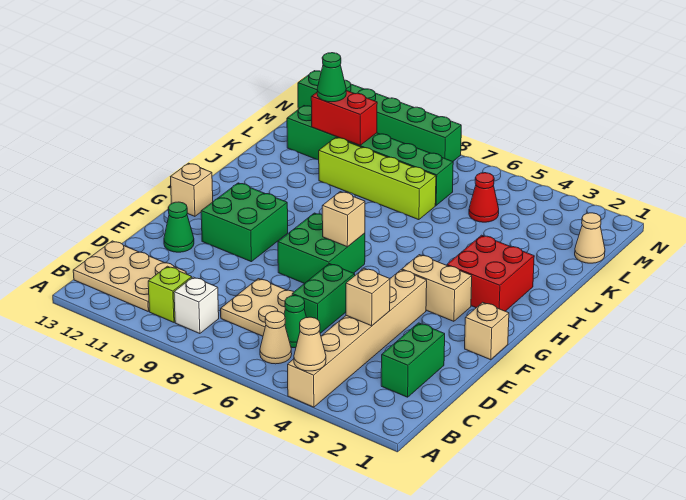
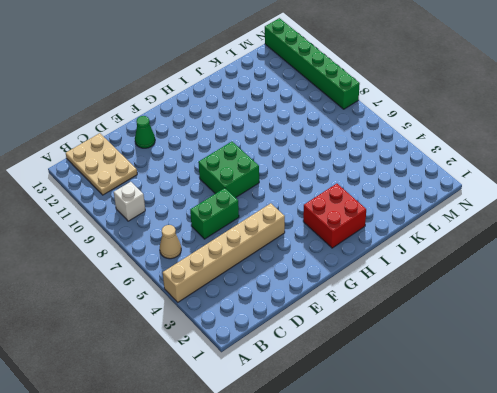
none -> lime brick B10 level 1
none -> green brick C2:D2 level 1
none -> green cone C6 level 1

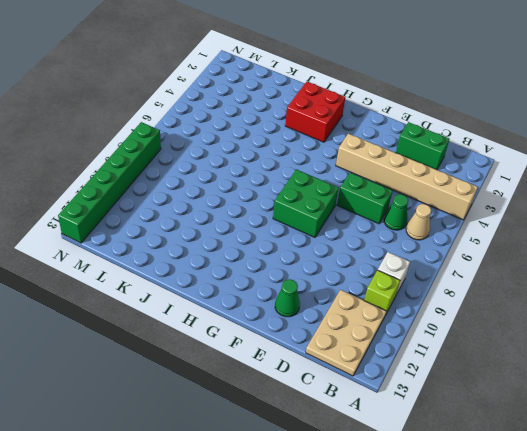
none -> tan plate C7:D8 level 1
none -> tan brick F1 level 1
none -> green brick F10:G11 level 1

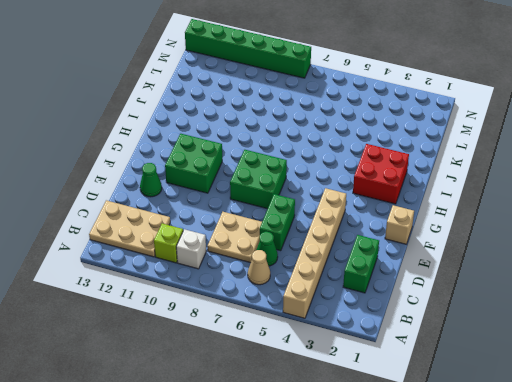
none -> tan brick G3:G4 level 1
none -> tan brick G13 level 1
none -> lime brick K7:K10 level 1

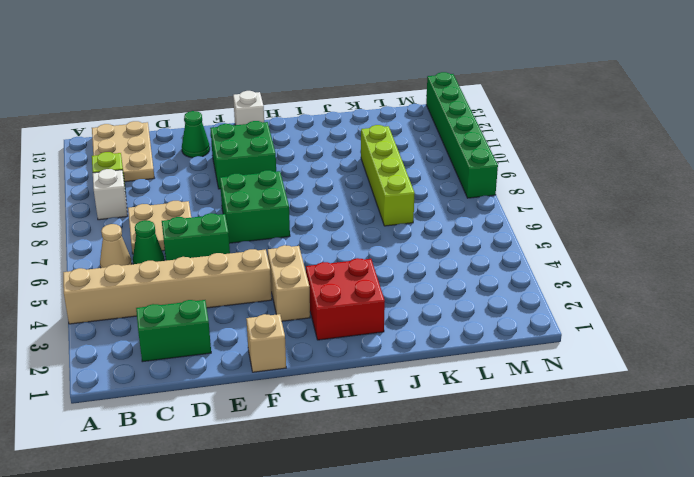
white brick G13 level 1 -> tan brick G13 level 1
none -> tan cone L1 level 1
none -> red cone L5 level 1
none -> green brick L7:L12 level 1

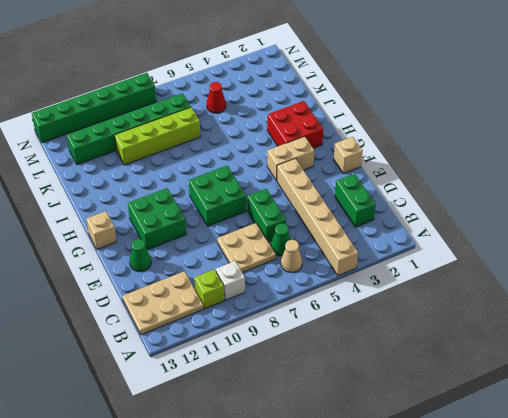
none -> tan cone L1 level 1
none -> tan cone A4 level 2
none -> tan brick D4 level 2

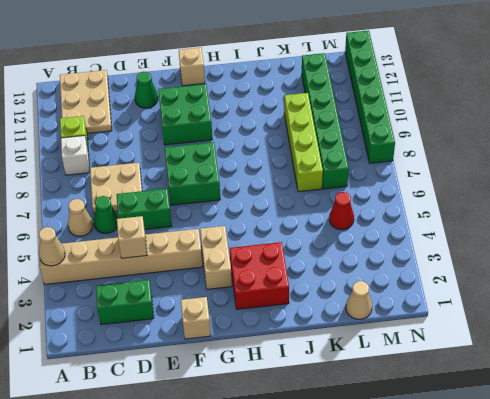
none -> tan brick G7 level 2
none -> red brick L10:L11 level 2
none -> green cone L11 level 3

